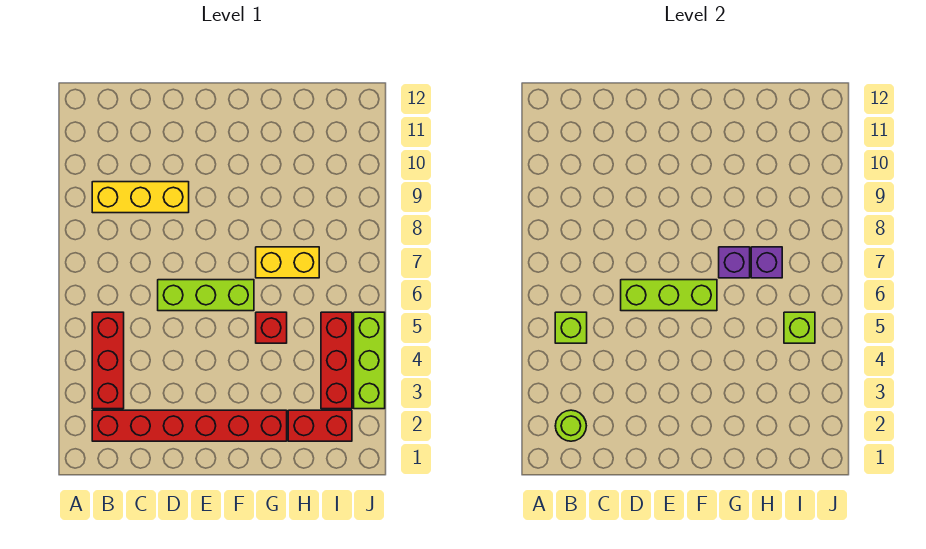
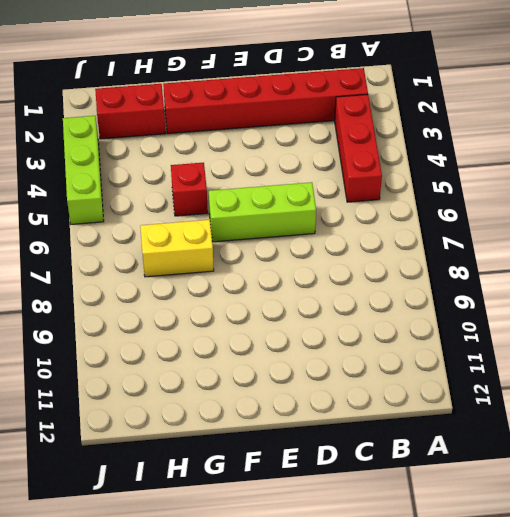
none -> yellow brick B9:D9 level 1
none -> red brick I3:I5 level 1
none -> lime round brick B2 level 2

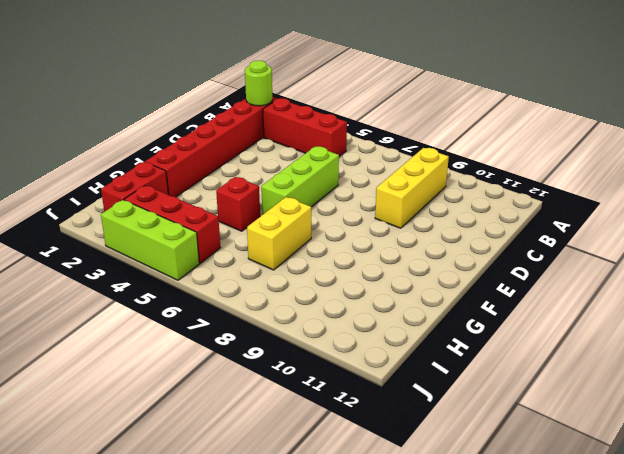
none -> lime brick B5 level 2
none -> lime brick D6:F6 level 2
none -> purple brick G7 level 2

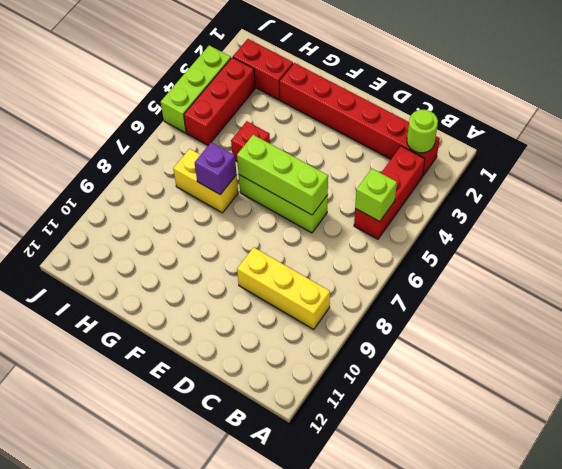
none -> purple brick H7 level 2
none -> lime brick I5 level 2

